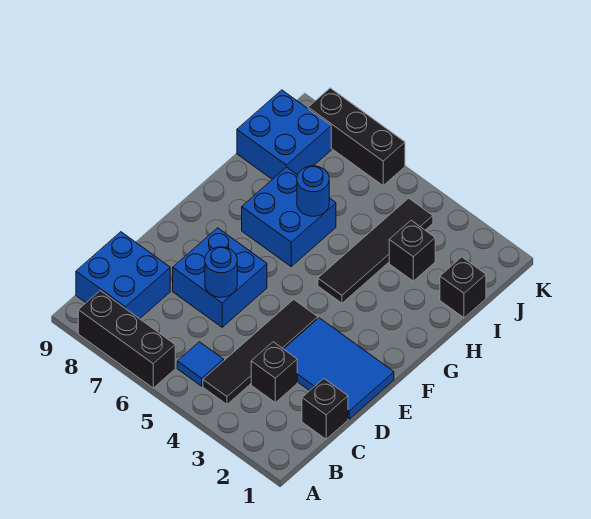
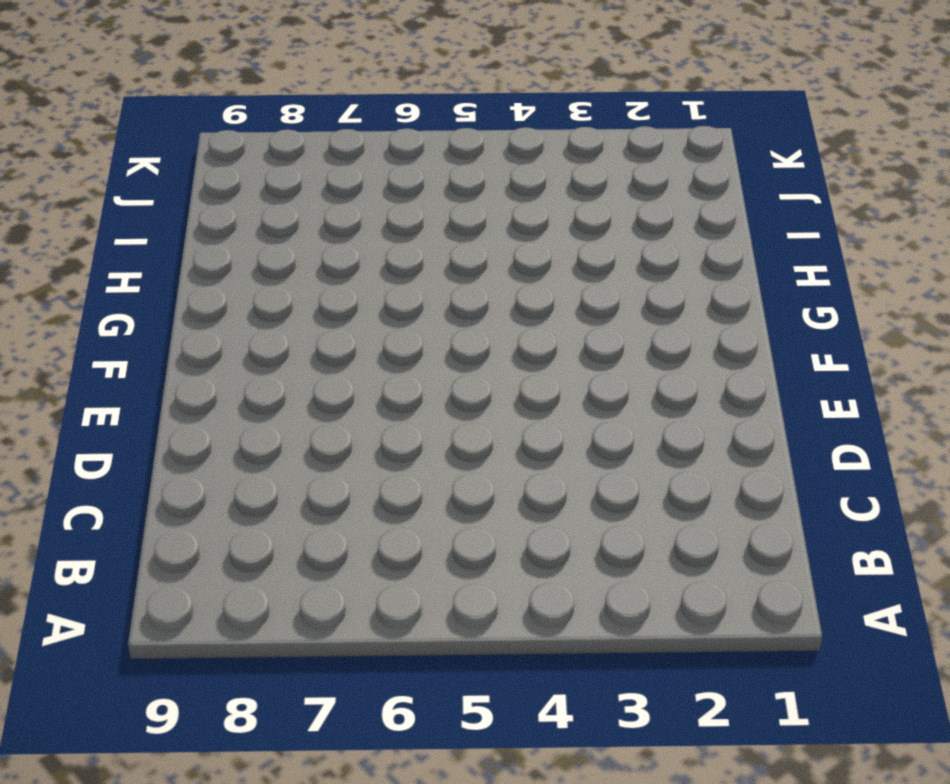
none -> black brick A6:A8 level 1
none -> black tile B4:E4 level 1
none -> blue tile B5 level 1

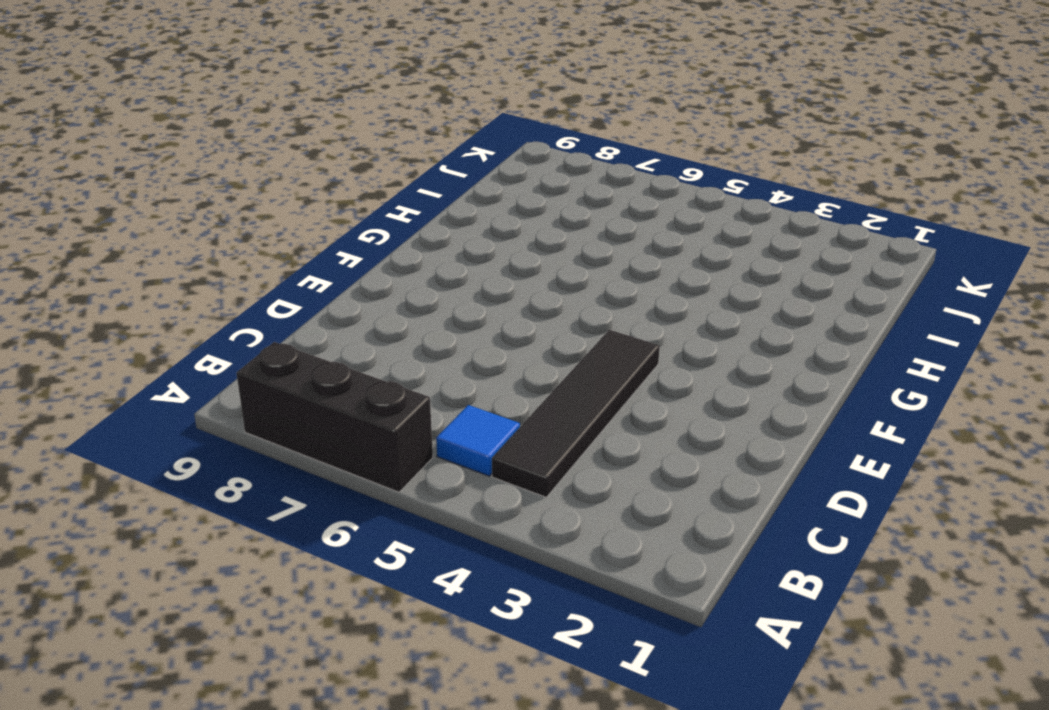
none -> blue brick B8:C9 level 1
none -> black brick C1 level 1
none -> black brick C3 level 1

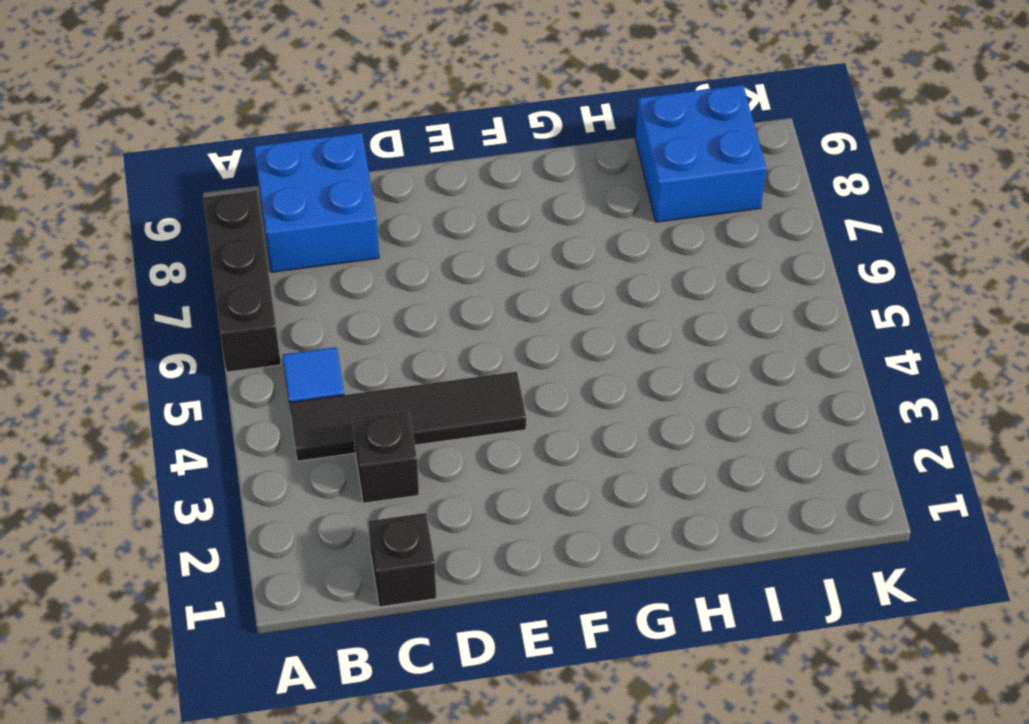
none -> blue tile D1:E3 level 1
none -> blue brick D6:E7 level 1
none -> black tile G4:J4 level 1

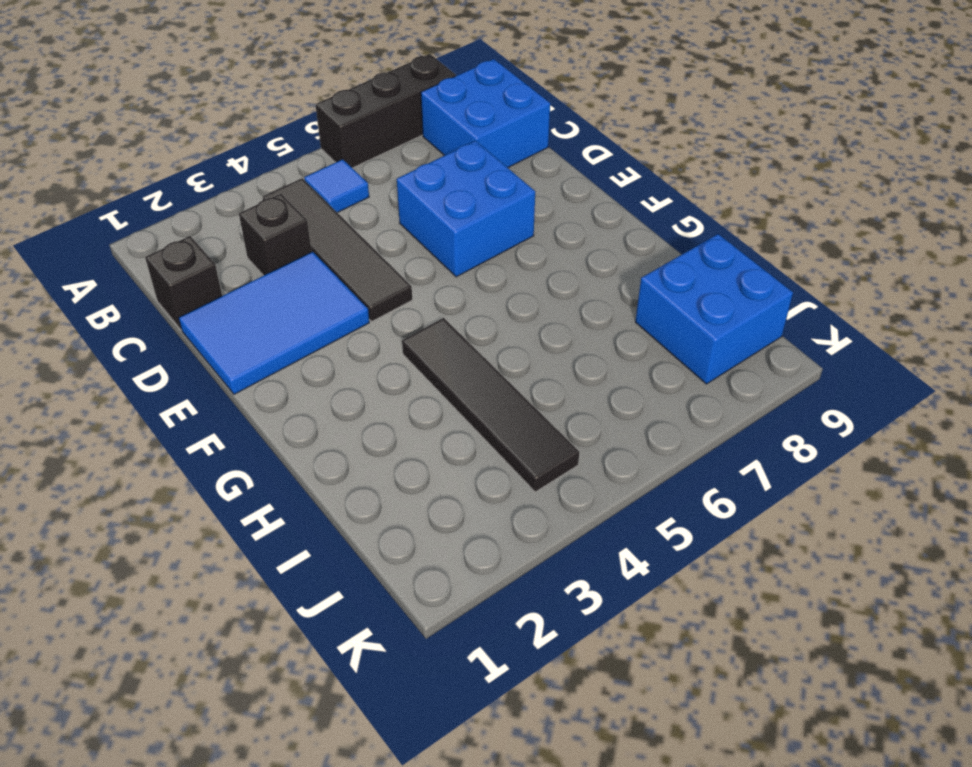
none -> blue brick G6:H7 level 1
none -> black brick I1 level 1
none -> black brick I3 level 1

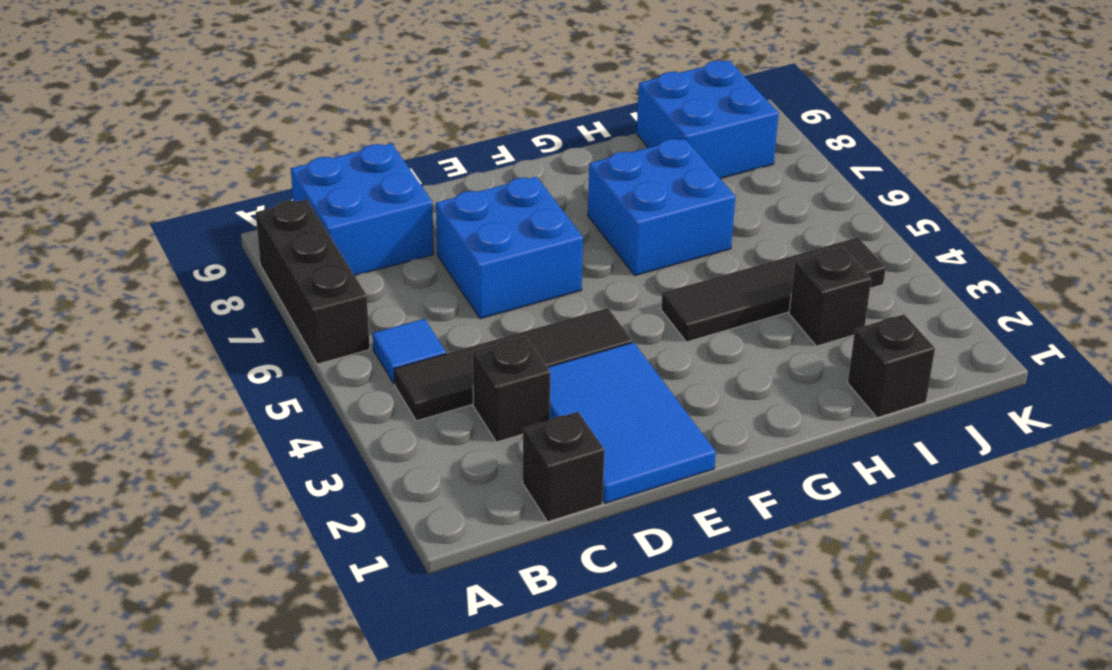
none -> black brick K6:K8 level 1
none -> blue round brick D6 level 2
none -> blue round brick H6 level 2

